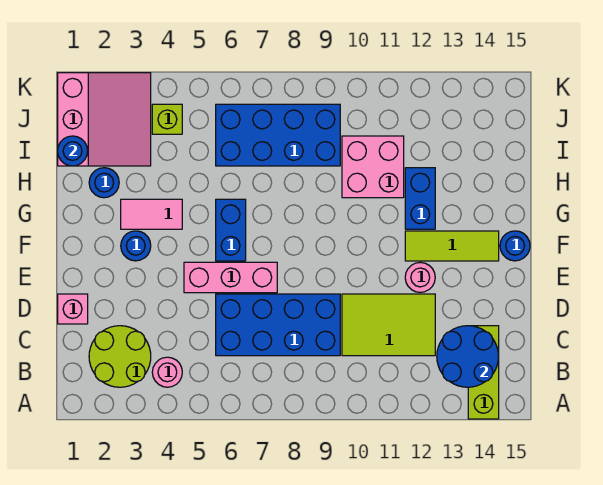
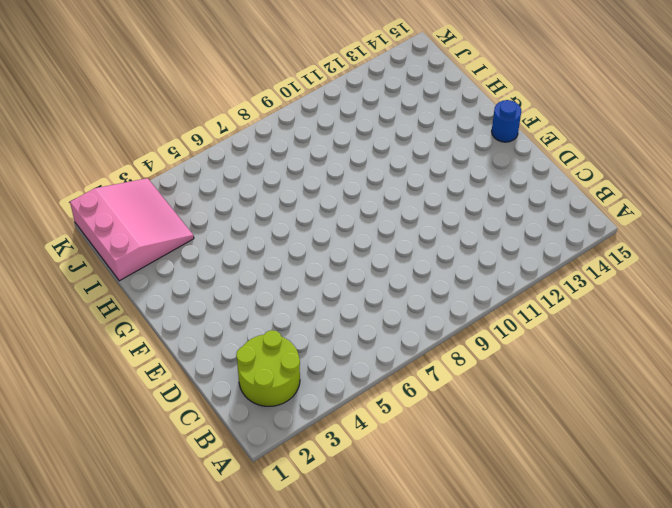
none -> lime brick A14:C14 level 1
none -> pink round brick B4 level 1
none -> blue brick C6:D9 level 1

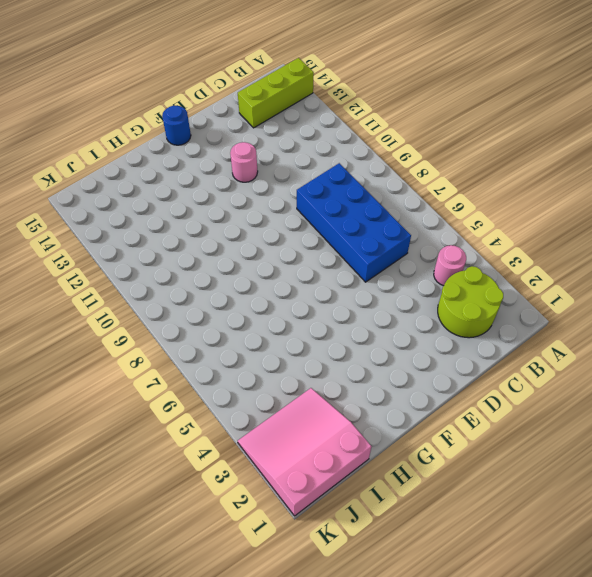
none -> lime tile C10:D12 level 1
none -> pink brick D1 level 1
none -> pink brick E5:E7 level 1

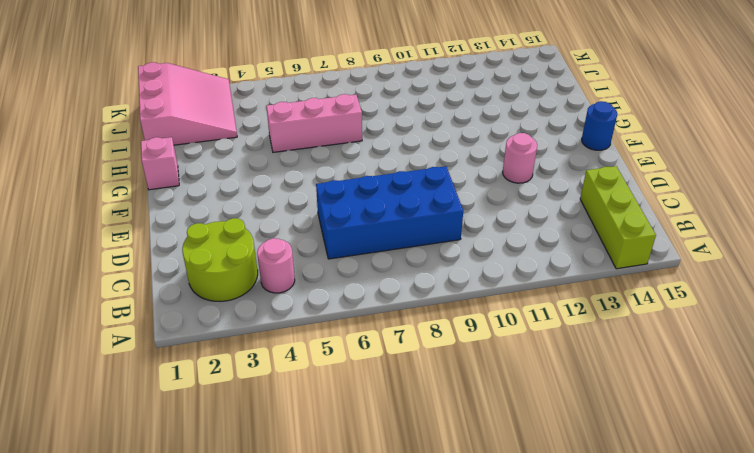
pink brick G1 level 1 -> pink brick D1 level 1
pink brick H5:H7 level 1 -> pink brick E5:E7 level 1
none -> lime tile C10:D12 level 1
none -> blue round brick F3 level 1
none -> blue brick F6:G6 level 1

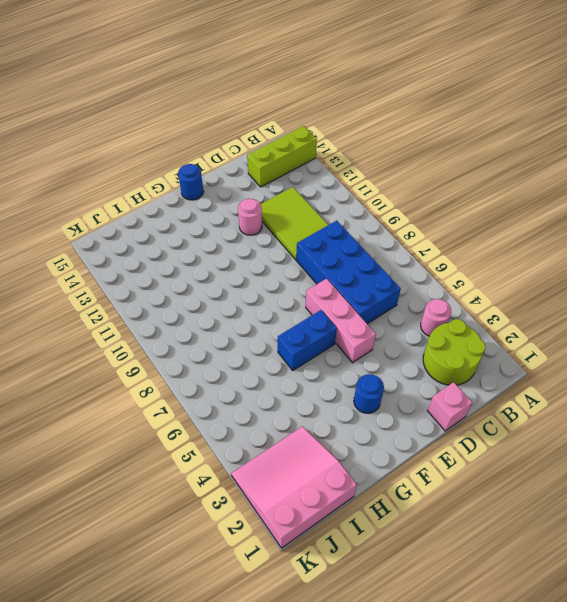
none -> lime tile F12:F14 level 1
none -> pink tile G3:G4 level 1
none -> blue brick G12:H12 level 1

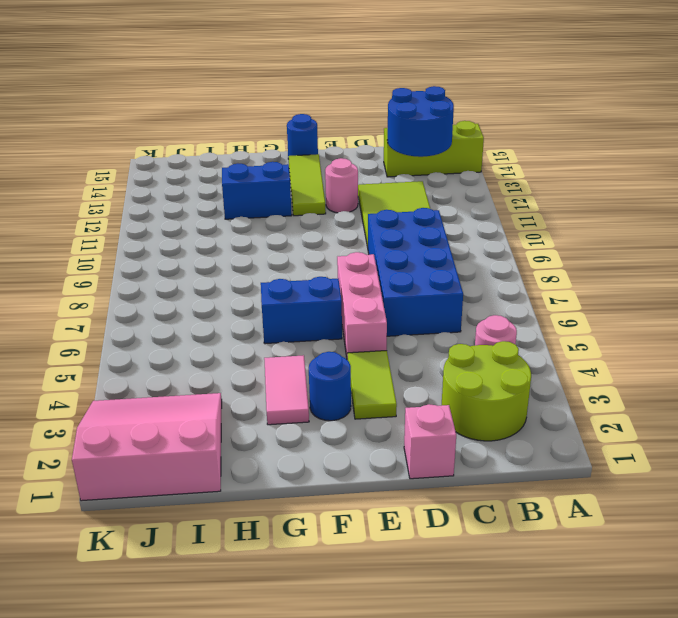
lime tile E3:E4 level 1 -> none
none -> blue round brick H2 level 1
none -> pink brick H10:I11 level 1
none -> blue brick I6:J9 level 1

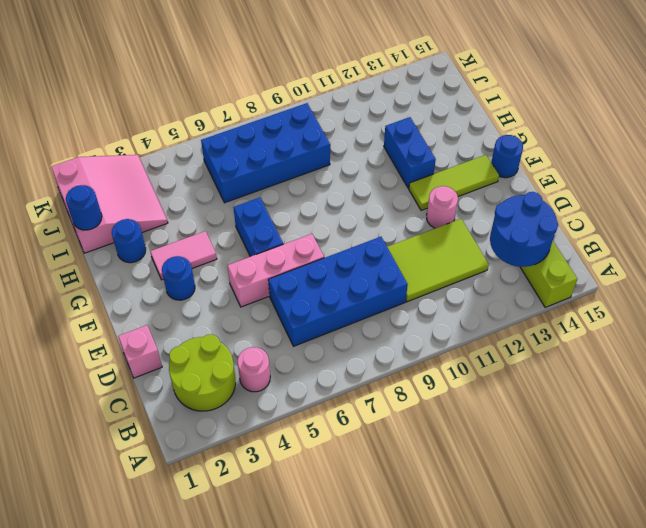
none -> pink brick H10:I11 level 1
none -> lime brick J4 level 1

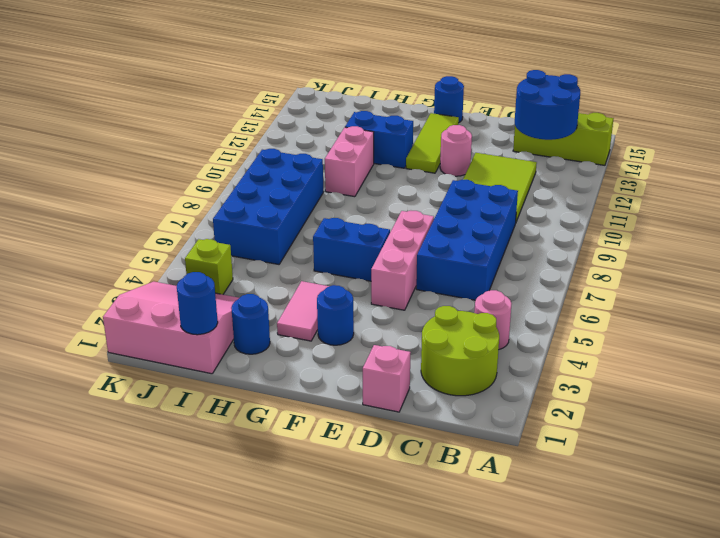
pink brick H10:H11 level 1 -> pink brick H10:I11 level 1

